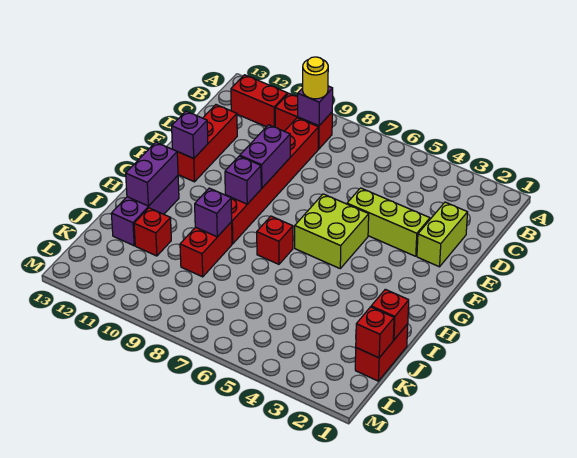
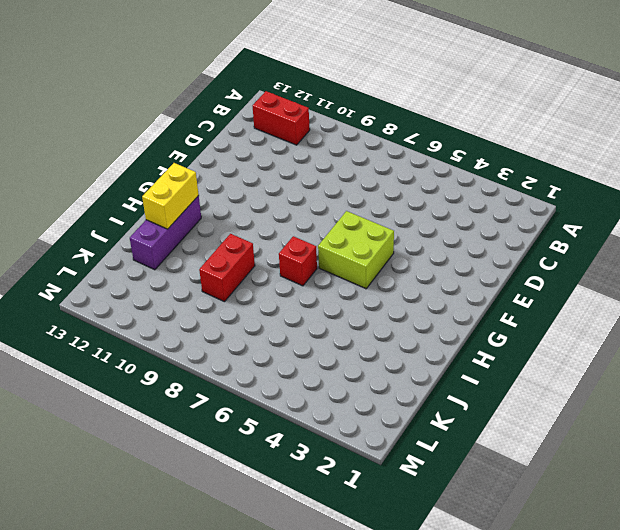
yellow brick H12:I12 level 2 -> purple brick H12:I12 level 2
none -> red brick B9:B10 level 1
none -> red brick C9:H9 level 1
none -> lime brick D2:E2 level 1

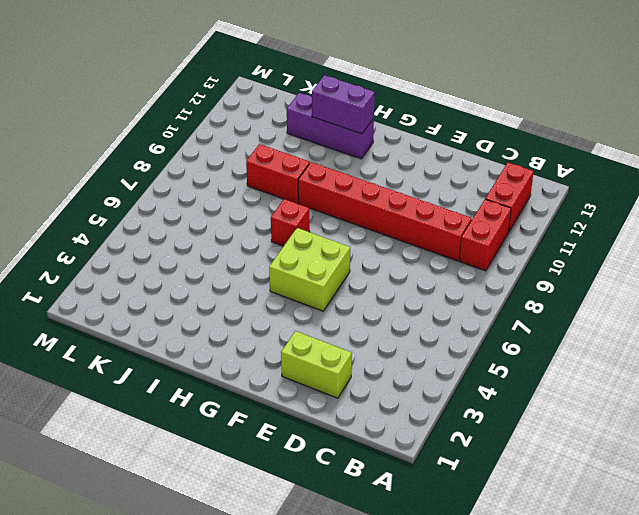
none -> red brick D12:F12 level 1
none -> lime brick E3:E5 level 1
none -> red brick J1:K1 level 1

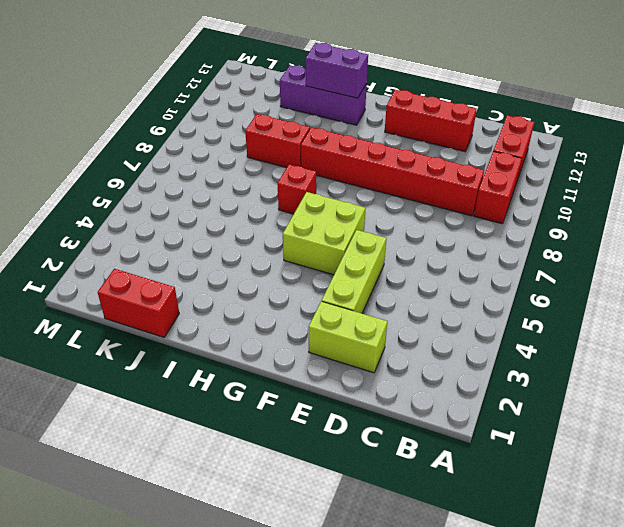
none -> red brick J11 level 1
none -> purple brick B9 level 2
none -> purple brick E9:F9 level 2

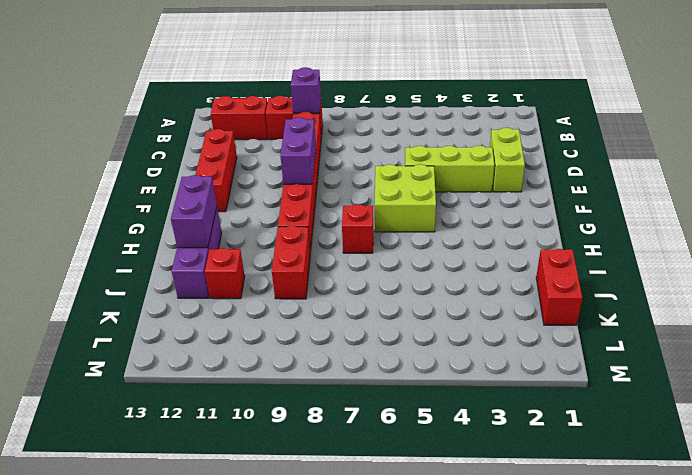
none -> purple brick F12 level 2
none -> purple brick G9 level 2
none -> purple brick I9 level 2

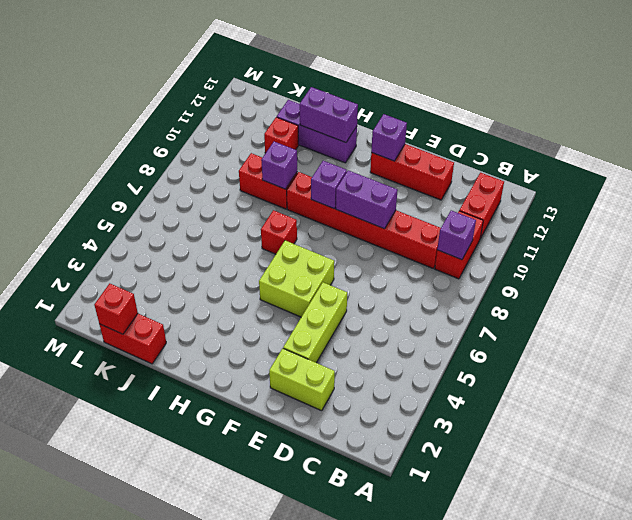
none -> red brick J1 level 2
none -> yellow round brick B9 level 3

